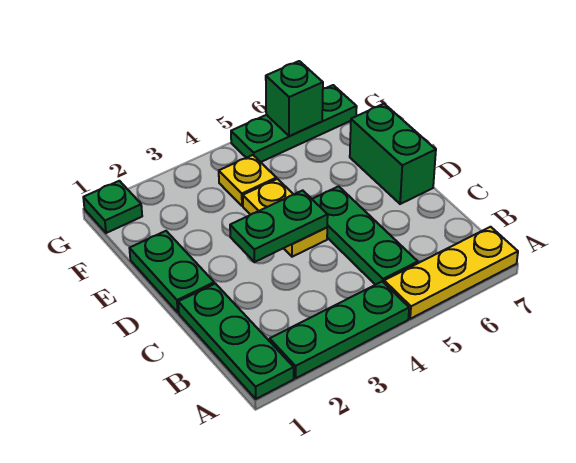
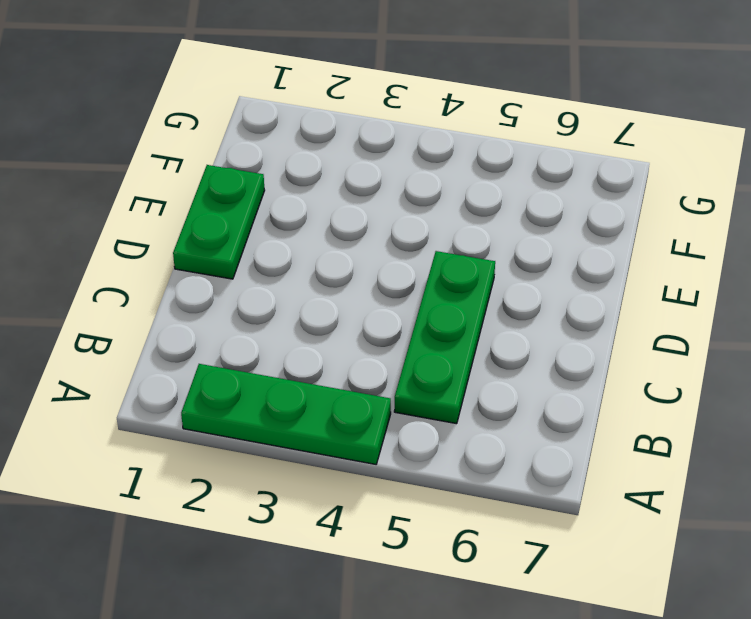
none -> green plate A1:C1 level 1
none -> yellow plate A5:A7 level 1
none -> yellow plate D4:E4 level 1

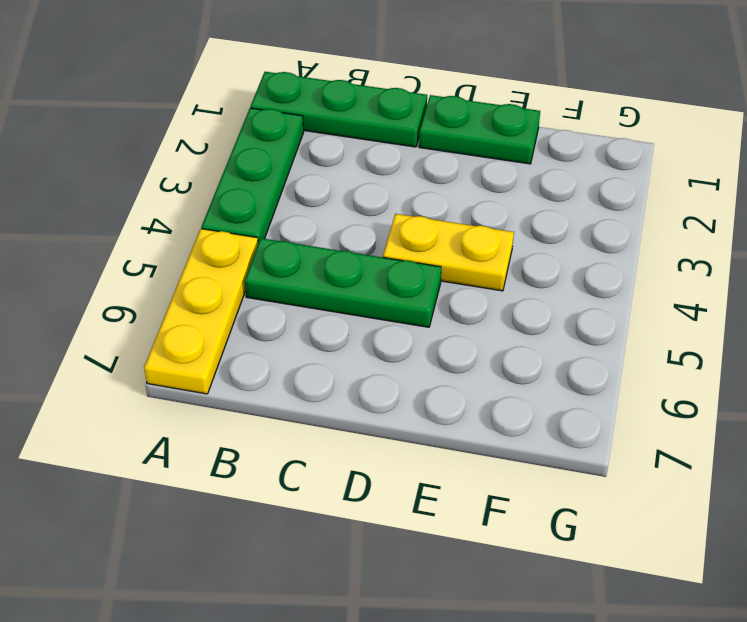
none -> green brick D7:E7 level 1
none -> yellow plate F4 level 1
none -> green plate G1 level 1

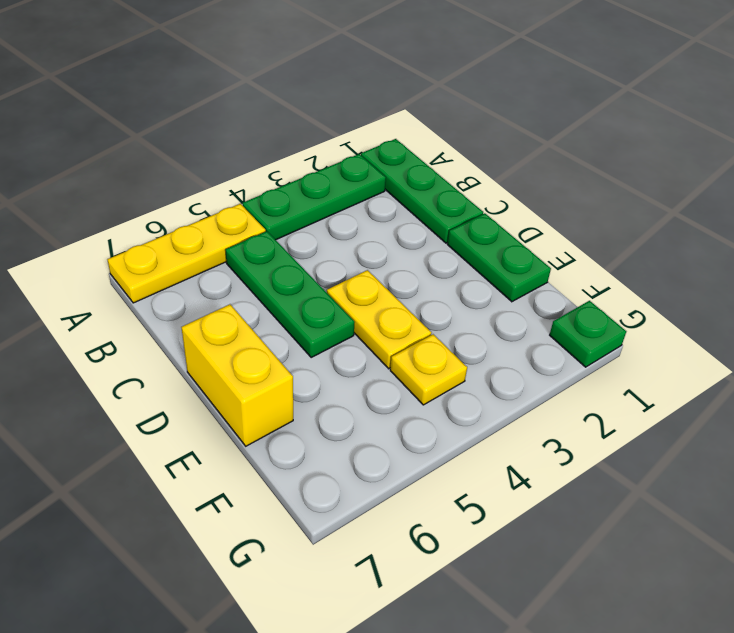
yellow brick D7:E7 level 1 -> green brick D7:E7 level 1
none -> green plate G5:G7 level 1
none -> green plate D3:D4 level 2
none -> green brick G6 level 2

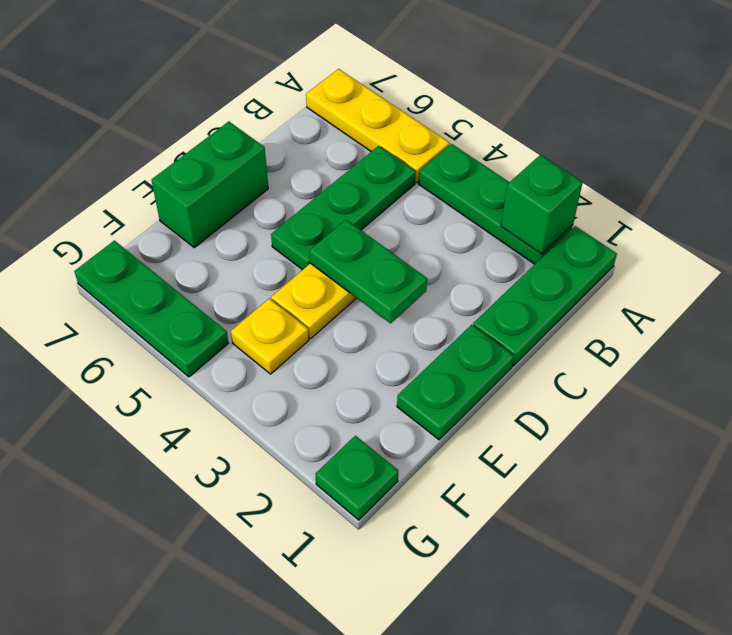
green brick A2 level 2 -> green brick G6 level 2

